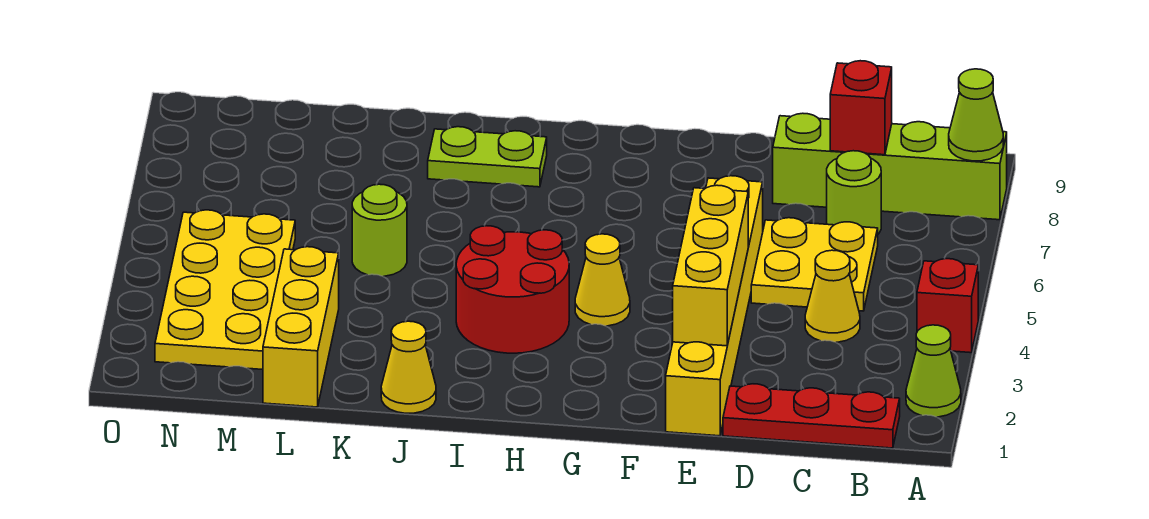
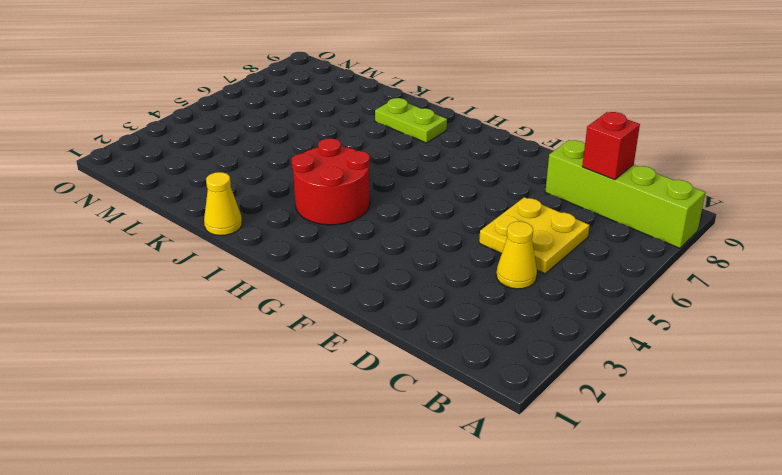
none -> lime cone A2 level 1
none -> red brick A4 level 1
none -> red plate B1:D1 level 1

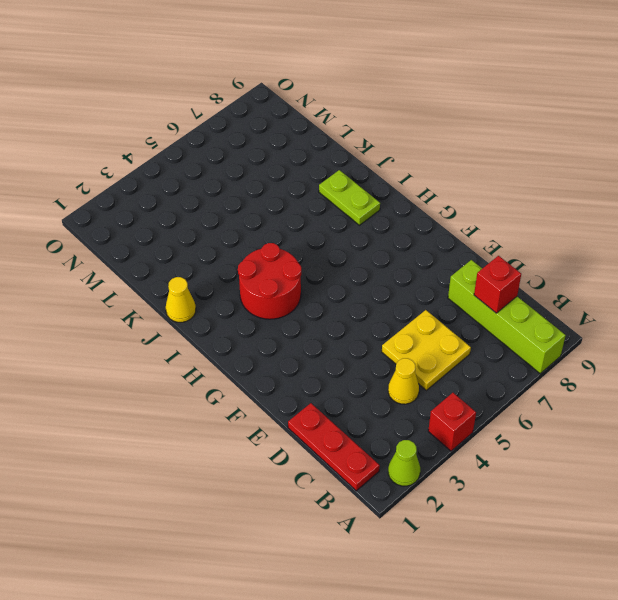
none -> lime round brick C7 level 1
none -> yellow brick E1:E6 level 1
none -> yellow cone G4 level 1

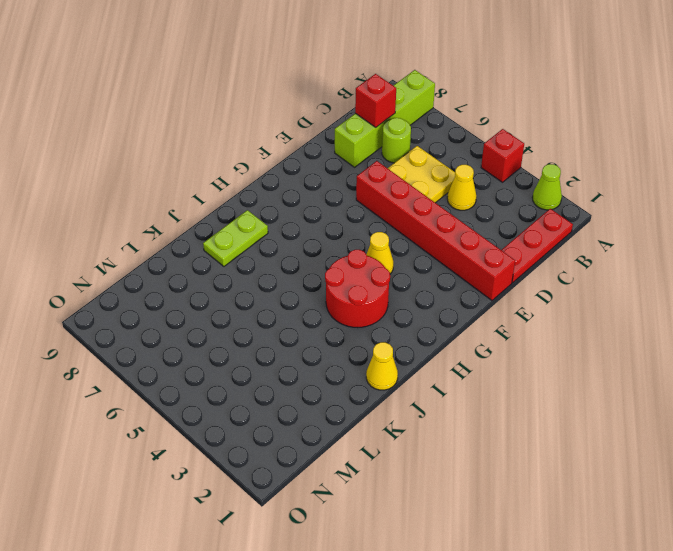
red brick E1:E6 level 1 -> yellow brick E1:E6 level 1
none -> lime round brick K5 level 1
none -> yellow brick L1:L3 level 1
none -> yellow plate M2:N5 level 1

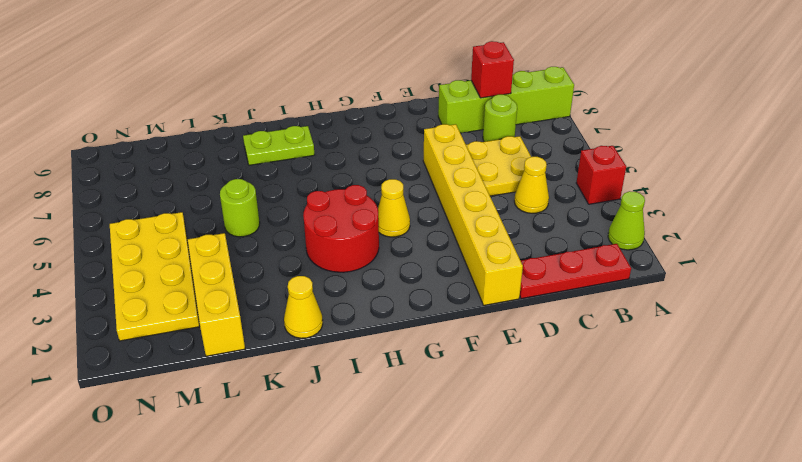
none -> lime cone A8 level 2
none -> yellow brick E2:E4 level 2

